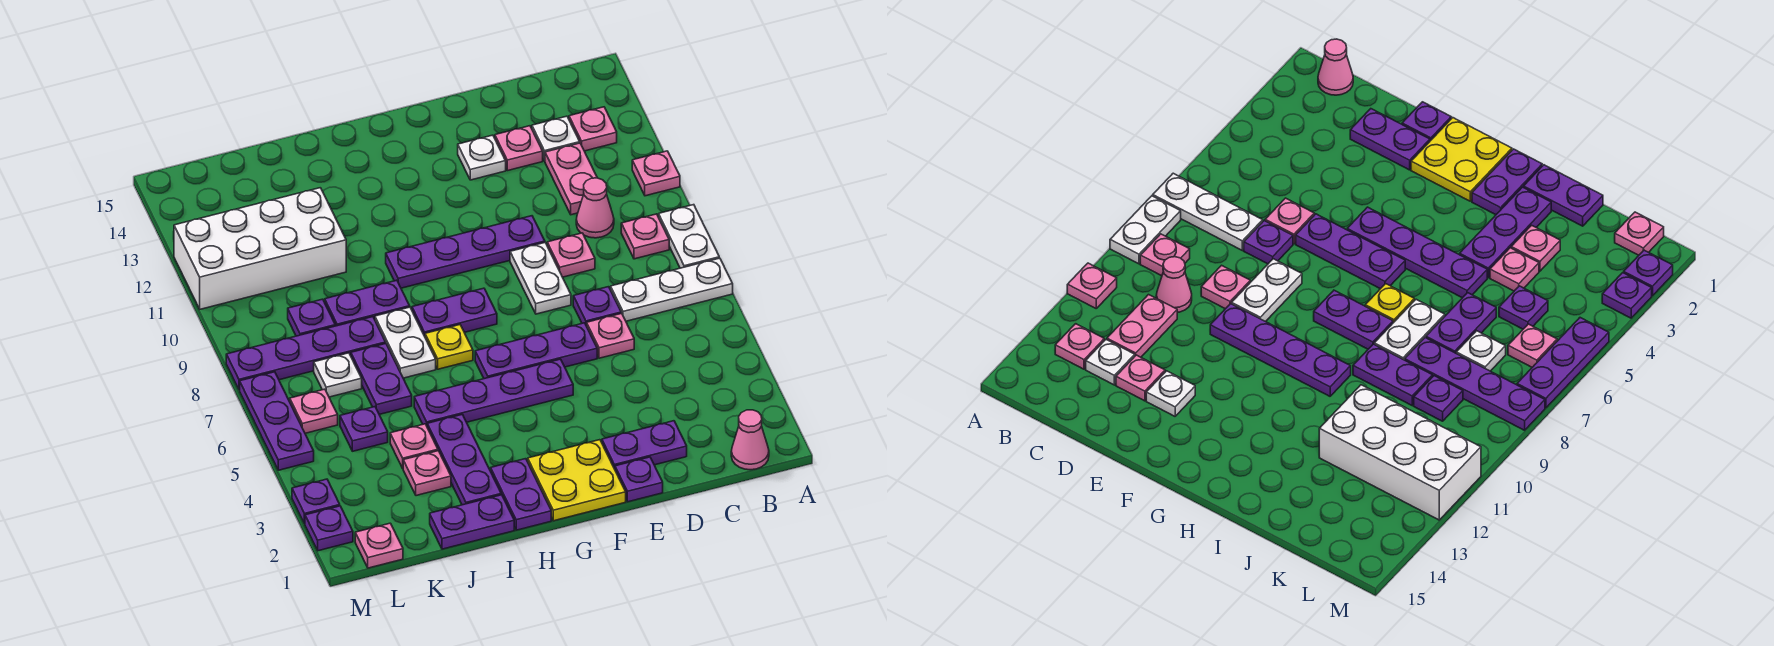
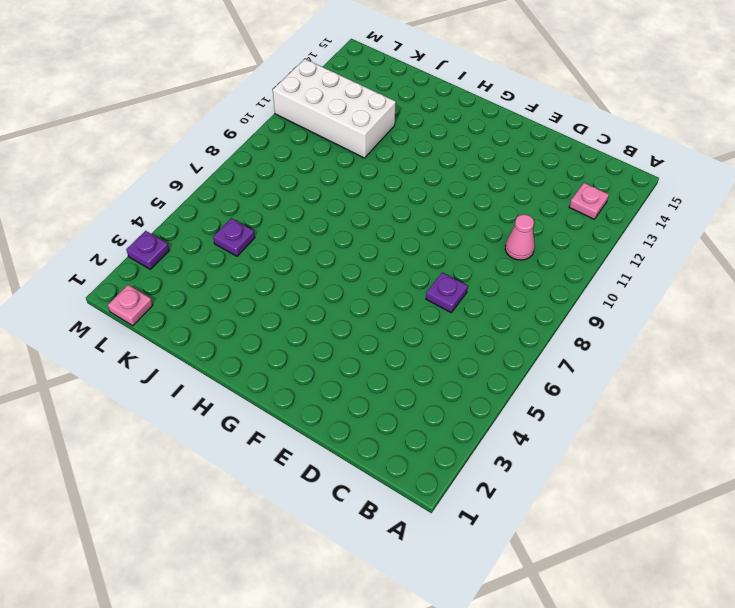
none -> white plate A7:C7 level 1
none -> white plate A8:A9 level 1
none -> pink plate A11 level 1
none -> pink cone B1 level 1

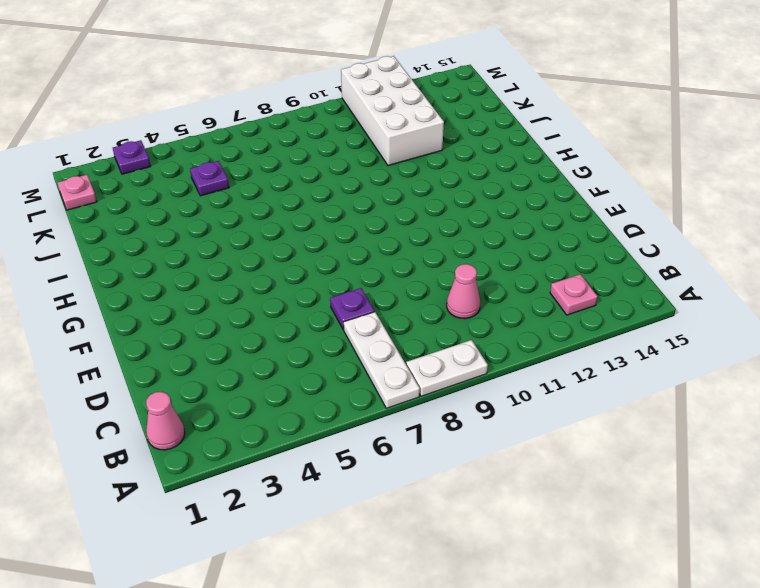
none -> pink plate A11 level 1
none -> pink plate B9 level 1
none -> pink plate C11:C12 level 1
none -> white plate C13 level 1

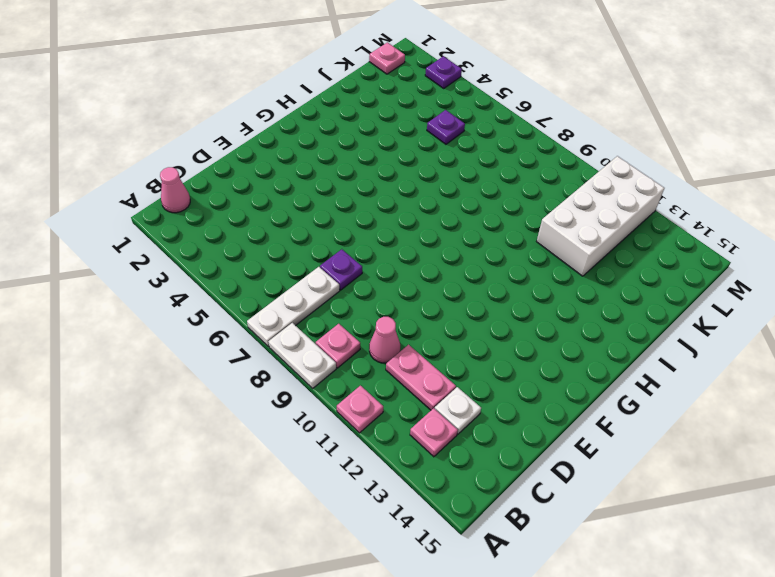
none -> purple plate D2:E2 level 1
none -> pink plate D6 level 1
none -> pink plate D9 level 1
none -> pink plate D13 level 1

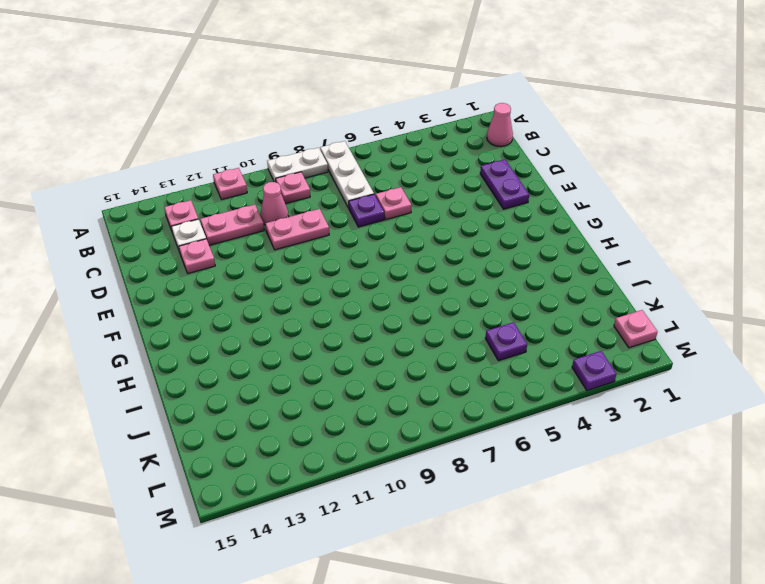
pink plate D9:D10 level 1 -> pink plate D9 level 1
none -> purple plate E1 level 1
none -> purple plate E6:G6 level 1
none -> white plate E8:E9 level 1
none -> purple plate E10:H10 level 1

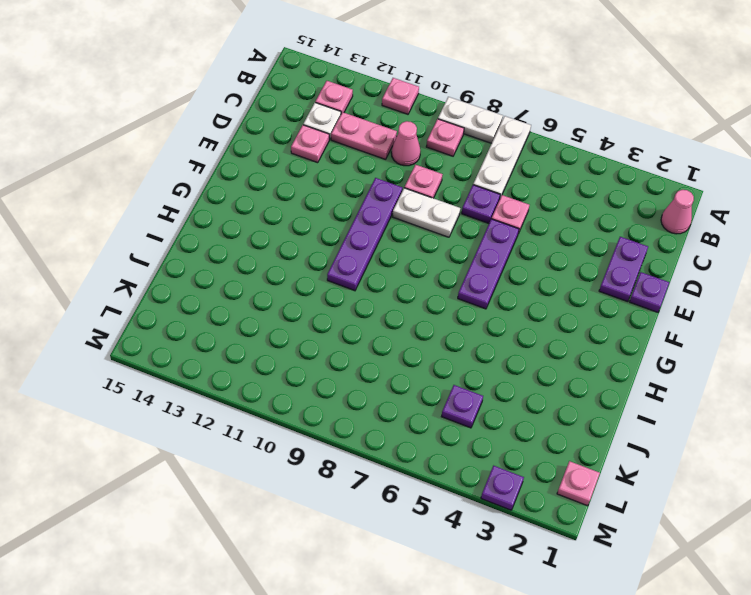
none -> white plate E13 level 1
none -> yellow plate F1:G2 level 1
none -> purple plate F5:I5 level 1
none -> purple plate G8:H8 level 1

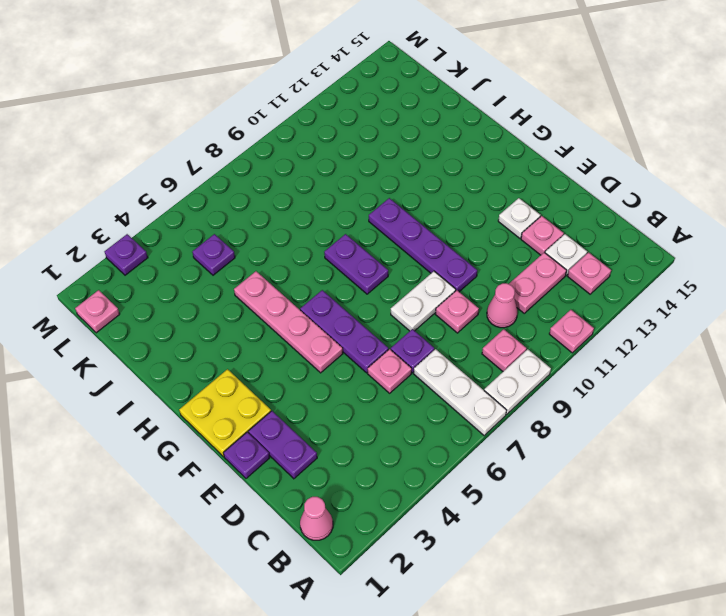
pink plate F5:I5 level 1 -> purple plate F5:I5 level 1
none -> purple plate H1:H2 level 1
none -> yellow plate H7 level 1
none -> purple plate I1:J1 level 1
none -> purple plate I2:I4 level 1

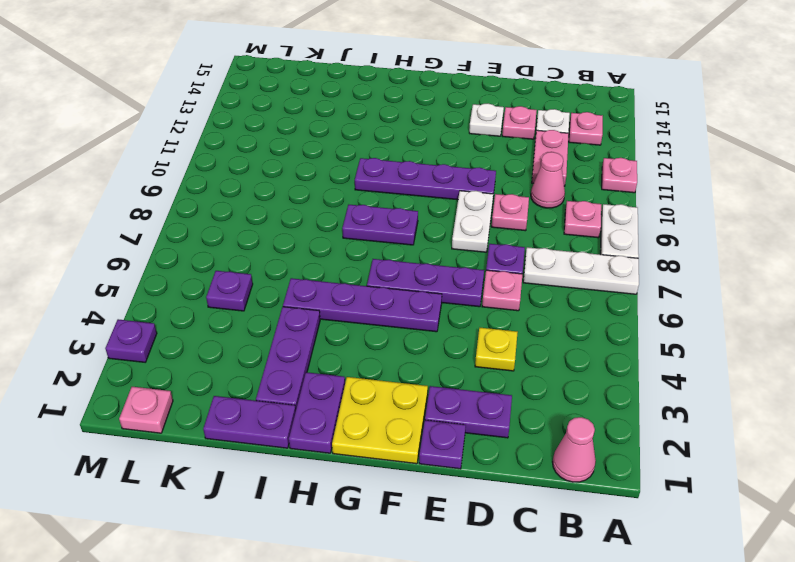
yellow plate D4 level 1 -> yellow plate H7 level 1
none -> white plate I7:I8 level 1
none -> purple plate I9:J9 level 1
none -> pink plate J3 level 1
none -> pink plate J4 level 1

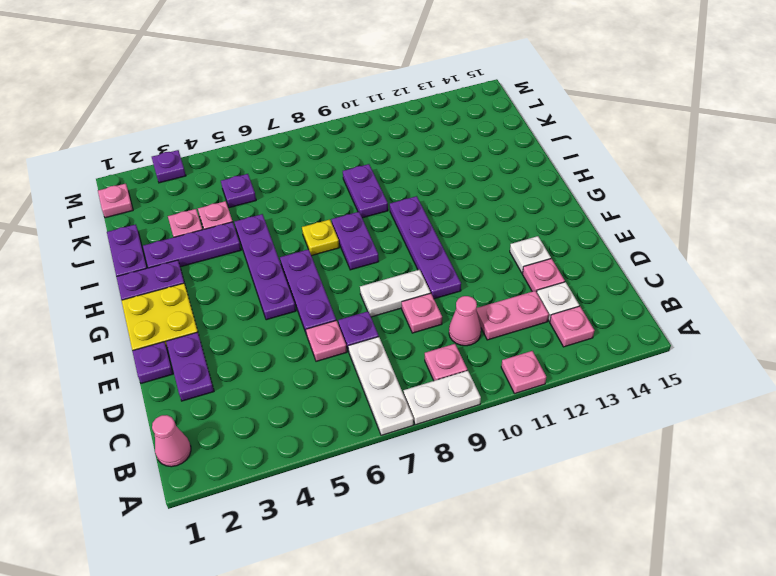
none -> white plate I7:I8 level 1
none -> purple plate J6:J7 level 1
none -> purple plate J8:M8 level 1
none -> white brick J11:M12 level 1

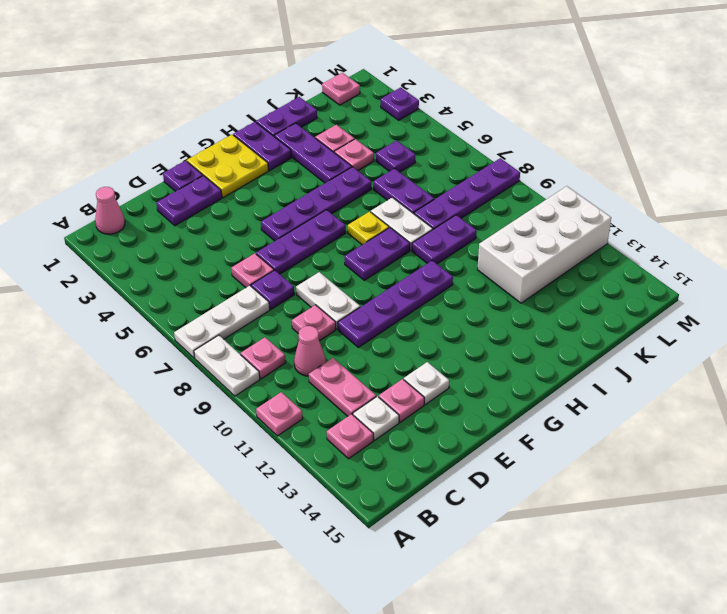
none -> white plate K7 level 1
none -> purple plate K9 level 1
none -> pink plate L6 level 1
none -> purple plate M2 level 1

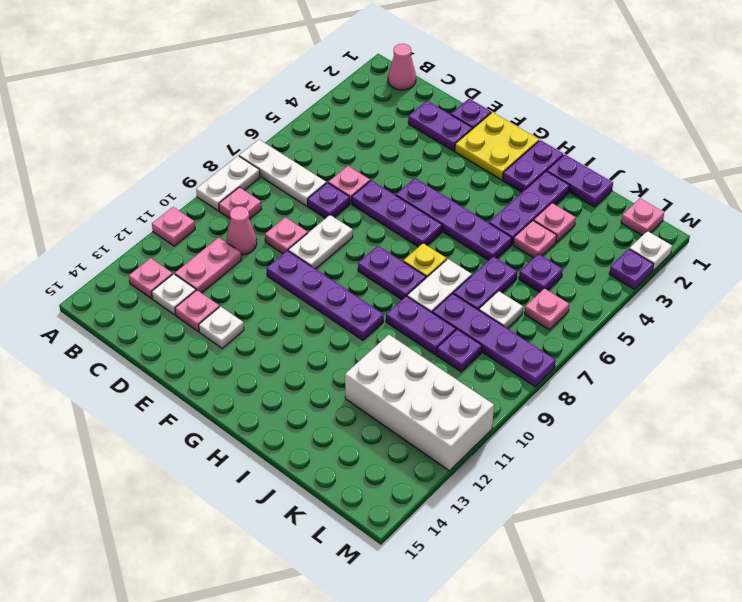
white plate M2 level 1 -> purple plate M2 level 1
none -> purple plate M5:M7 level 1

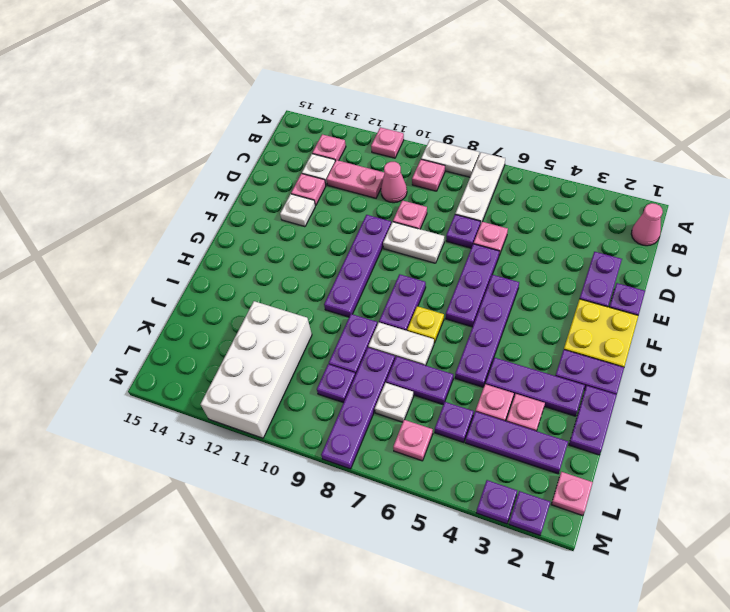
purple plate K2:K4 level 1 -> purple plate M5:M7 level 1

